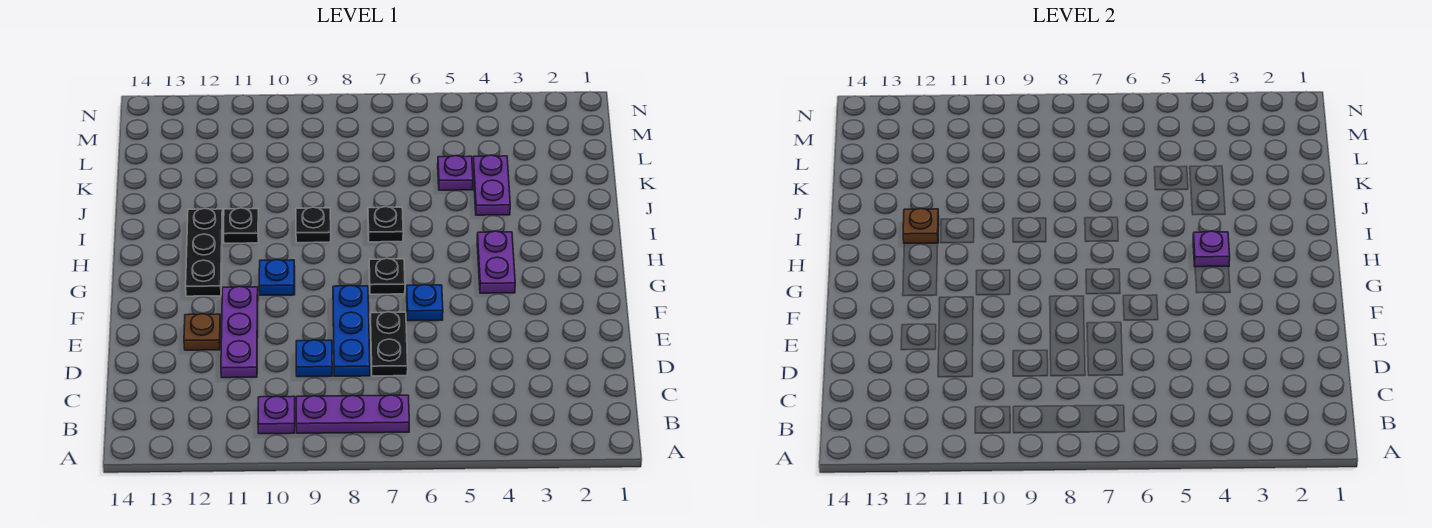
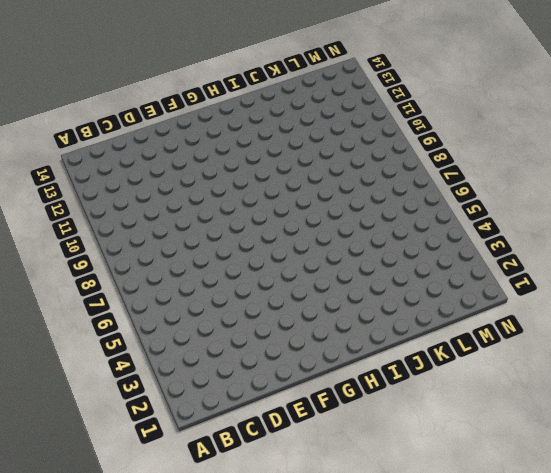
none -> purple plate B7:B9 level 1
none -> purple plate B10 level 1
none -> black plate D7:E7 level 1

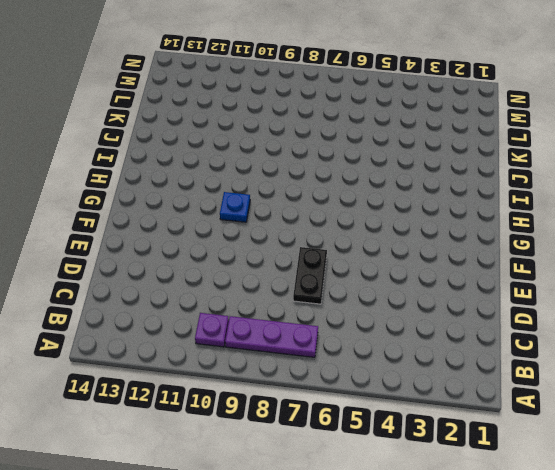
none -> blue plate D8:F8 level 1
none -> blue plate D9 level 1
none -> purple plate D11:F11 level 1

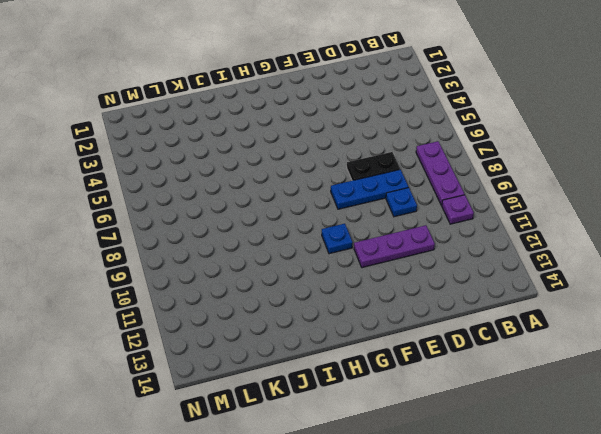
none -> brown plate E12 level 1
none -> blue plate F6 level 1
none -> purple plate G4:H4 level 1

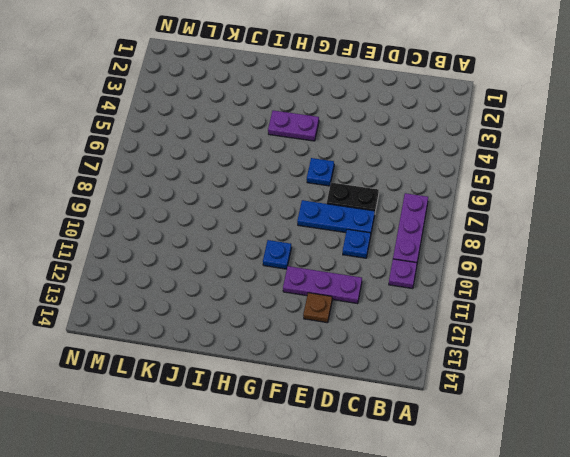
none -> black plate G7 level 1
none -> black plate G12:I12 level 1
none -> black plate I7 level 1

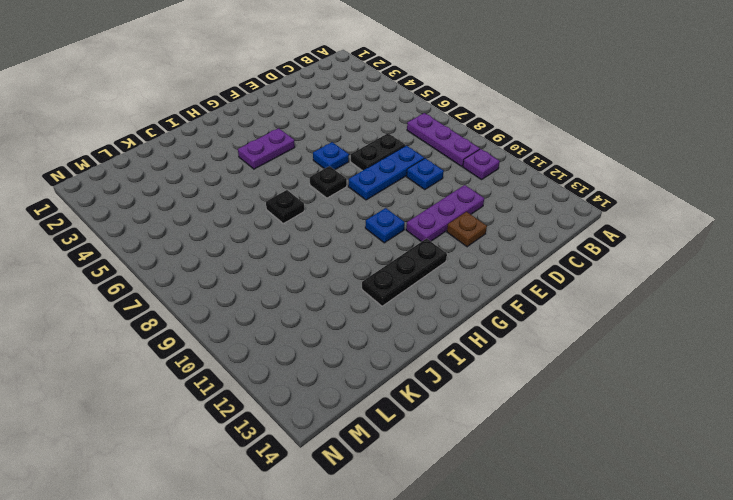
none -> black plate I9 level 1
none -> black plate I11 level 1
none -> purple plate J4:K4 level 1

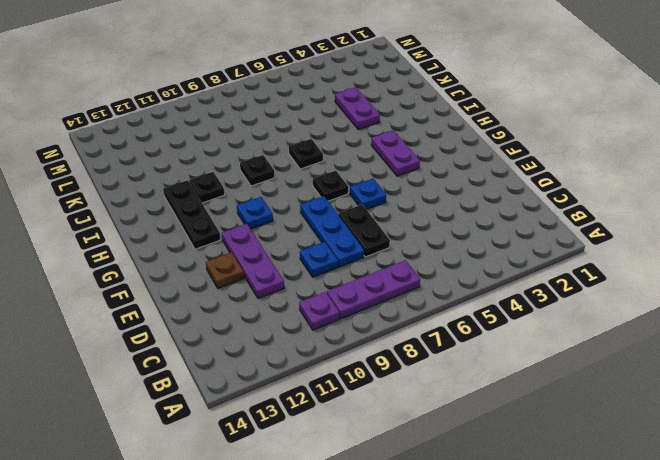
none -> purple plate K5 level 1
none -> purple plate H4 level 2
none -> brown plate I12 level 2

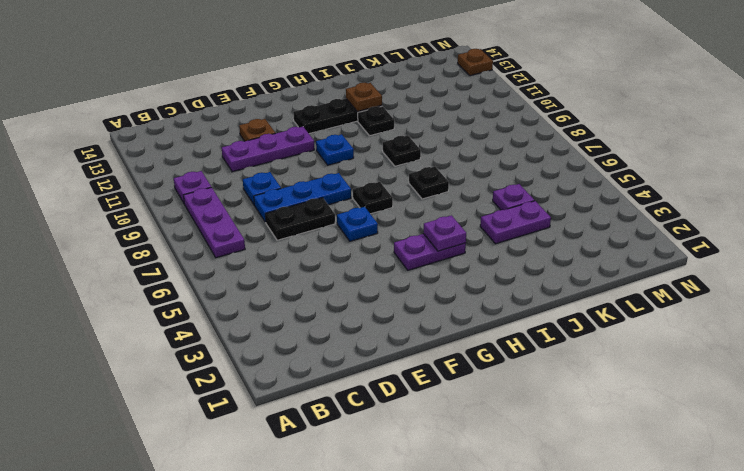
brown plate N13 level 1 -> none

